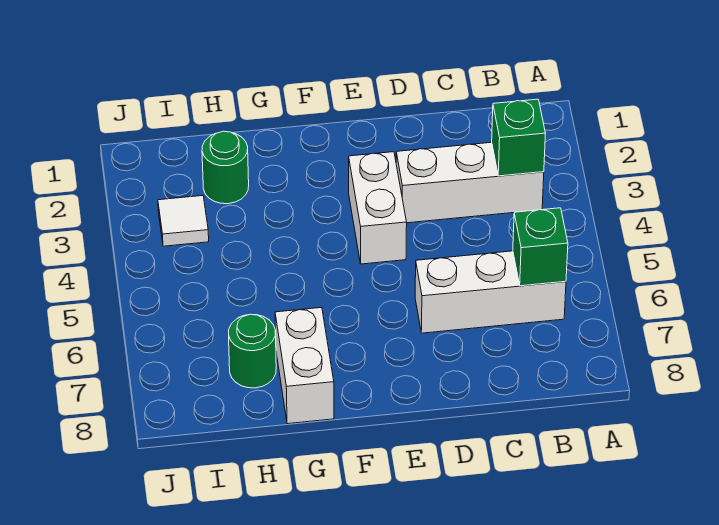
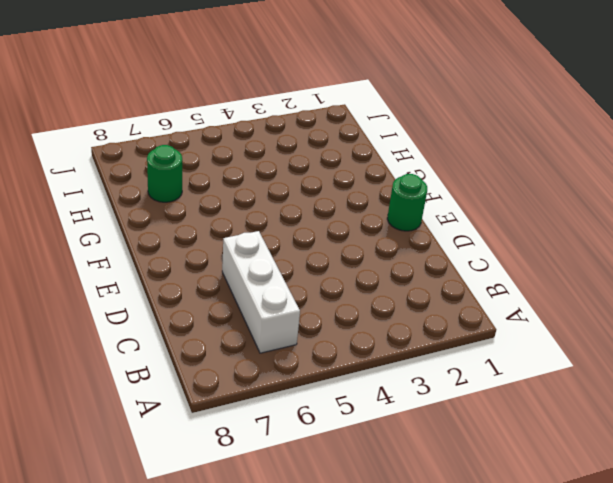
green round brick E1 level 1 -> green round brick H2 level 1
none -> white brick B3:D3 level 1
none -> white brick E3:E4 level 1

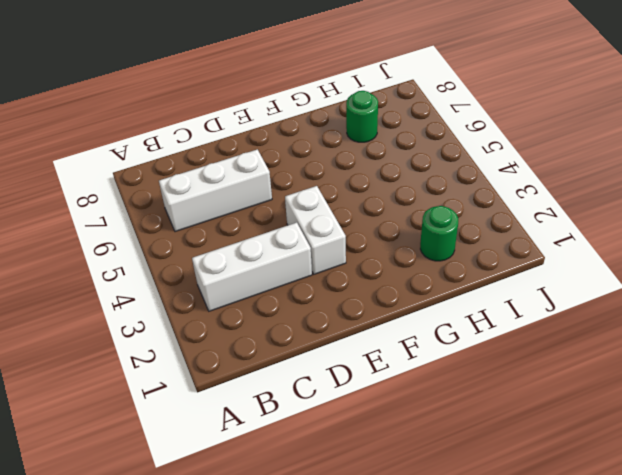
none -> white brick G7:G8 level 1
none -> white tile I3 level 1

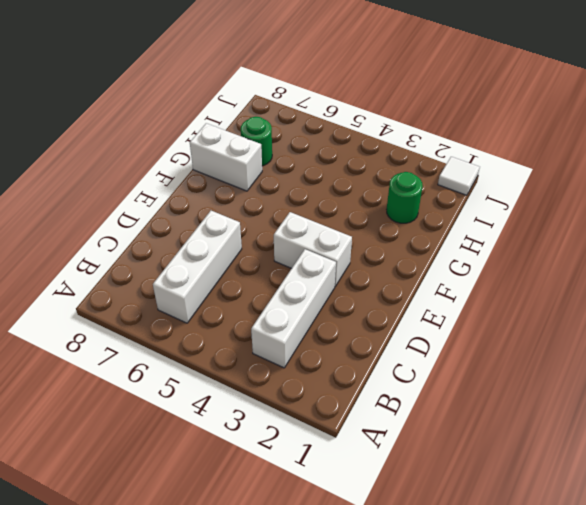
white tile J1 level 1 -> white tile I3 level 1
none -> green brick B3 level 2
none -> green brick B6 level 2

